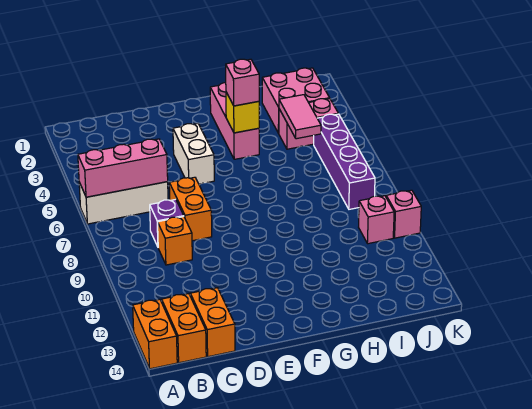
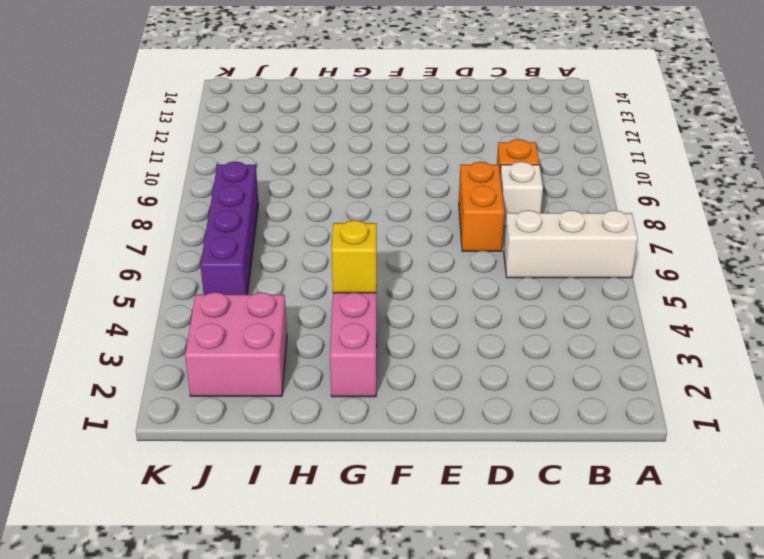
white brick C8 level 1 -> purple brick C8 level 1
none -> orange brick A13:A14 level 1
none -> orange brick B13:B14 level 1
none -> orange brick C13:C14 level 1

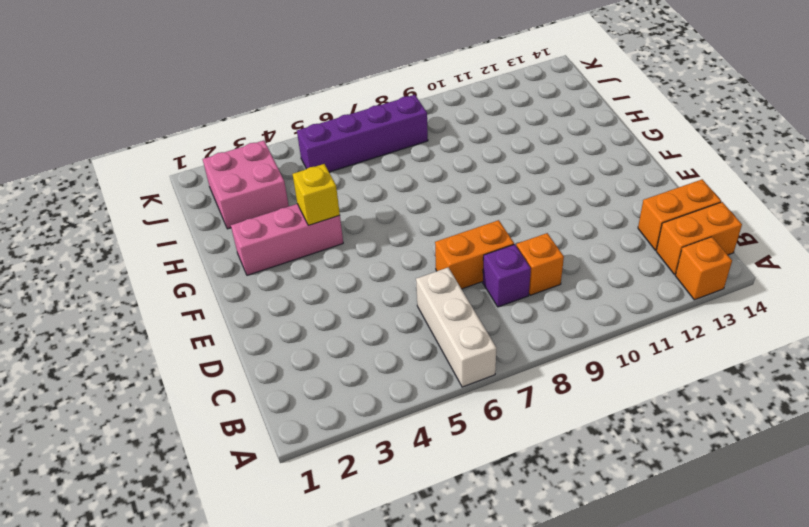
orange brick A13 level 1 -> orange brick A13:A14 level 1
none -> white brick E4:E5 level 1
none -> pink brick I4:J4 level 1
none -> pink brick J10 level 1

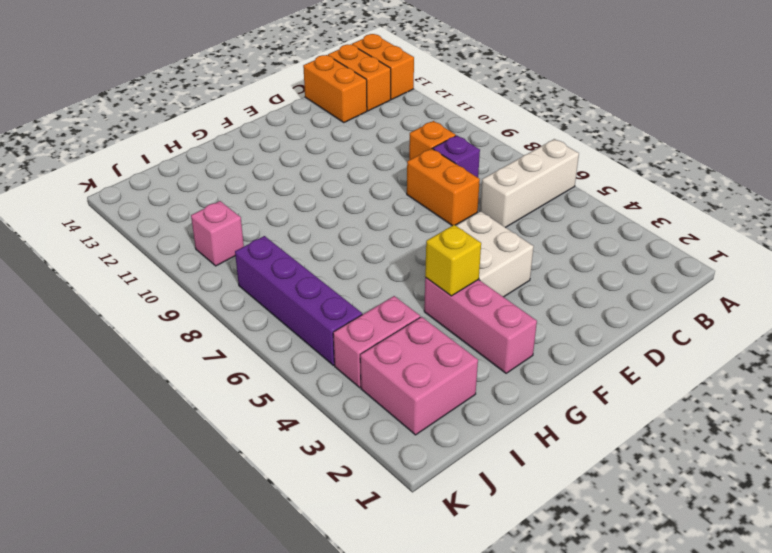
white brick E4:F5 level 1 -> white brick E4:E5 level 1
none -> pink brick K10 level 1
none -> pink brick A6:C6 level 2
none -> pink tile I4:I5 level 2

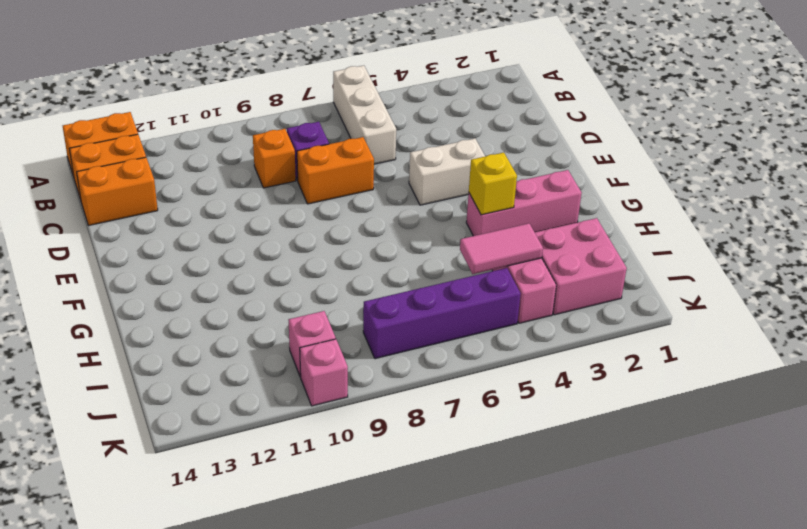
none -> pink brick A6:C6 level 2
none -> pink brick G4 level 3

